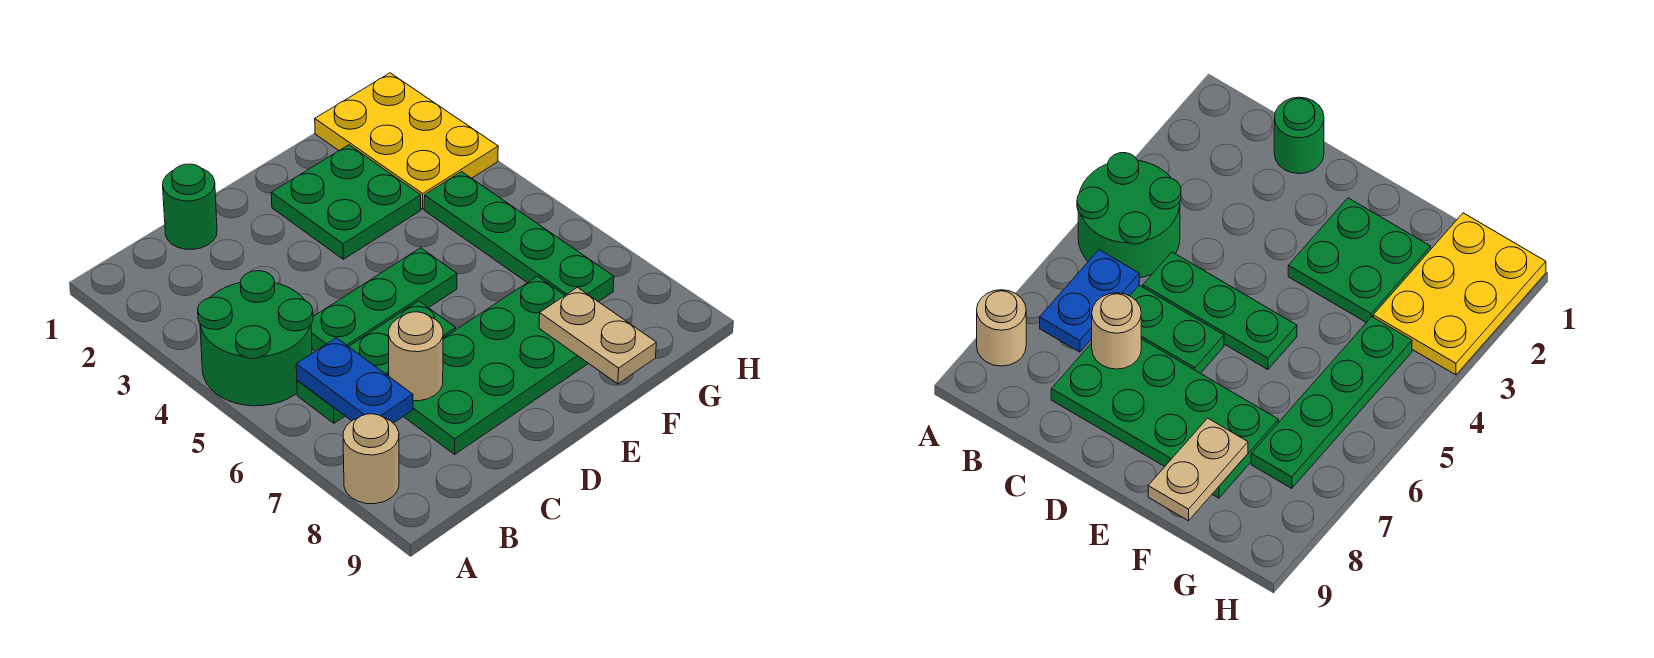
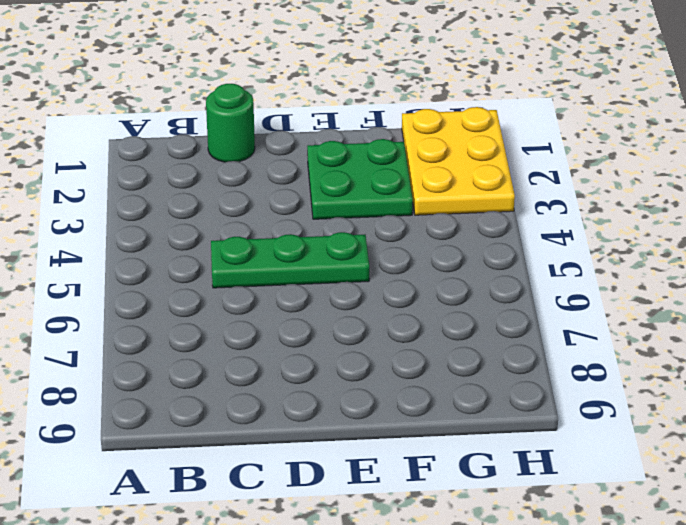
none -> green round brick A4:B5 level 1
none -> tan round brick A8 level 1
none -> green plate B6:D6 level 1

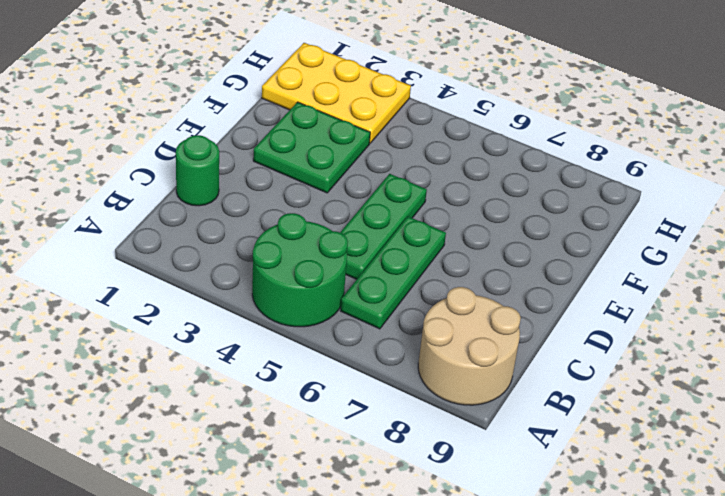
tan round brick A8:B9 level 1 -> tan round brick A8 level 1
none -> green plate C7:F8 level 1
none -> green plate G4:G7 level 1
none -> blue plate B6:B7 level 2

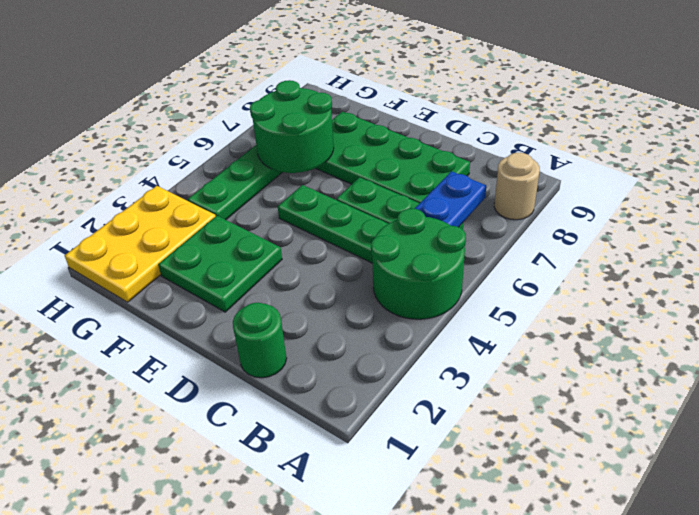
green round brick F6:G7 level 2 -> none
none -> tan round brick C7 level 2
none -> tan plate F8:F9 level 2

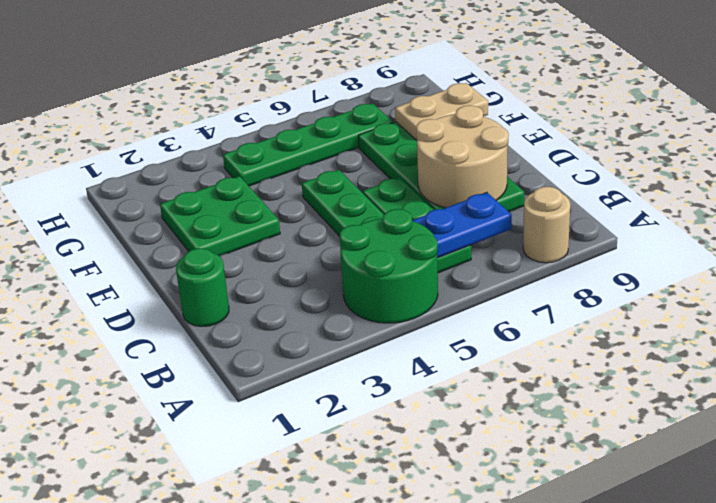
tan round brick C7:D8 level 2 -> tan round brick C7 level 2
none -> yellow plate G1:H3 level 1

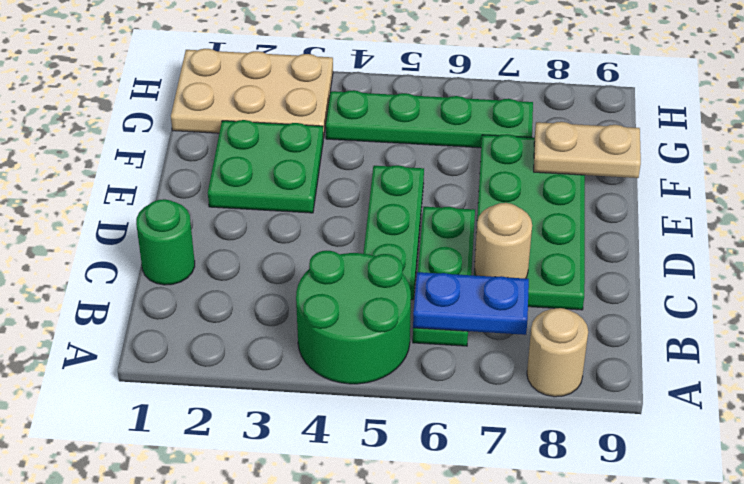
tan plate G1:H3 level 1 -> yellow plate G1:H3 level 1

